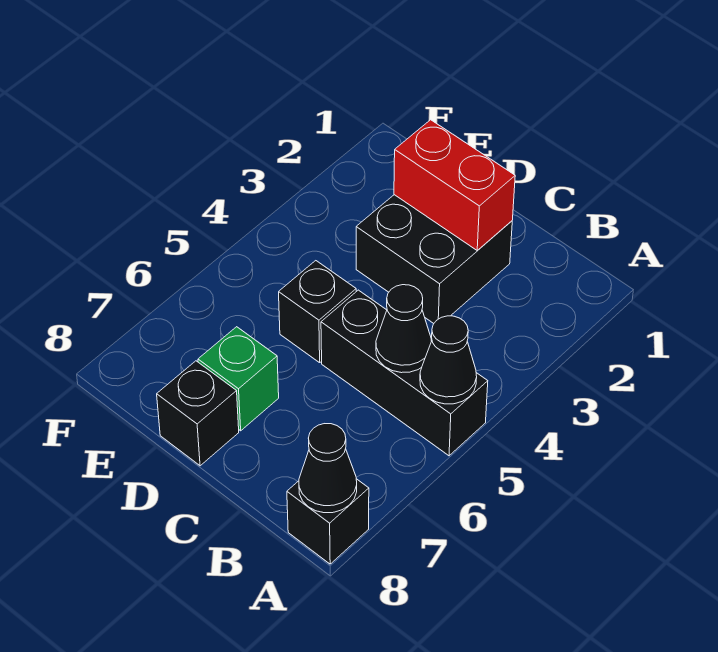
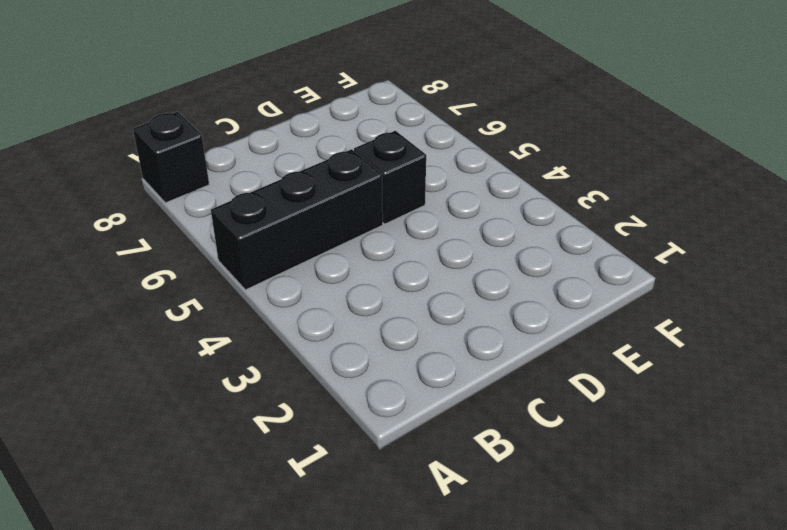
none -> black brick C2:D3 level 1
none -> green brick D7 level 1

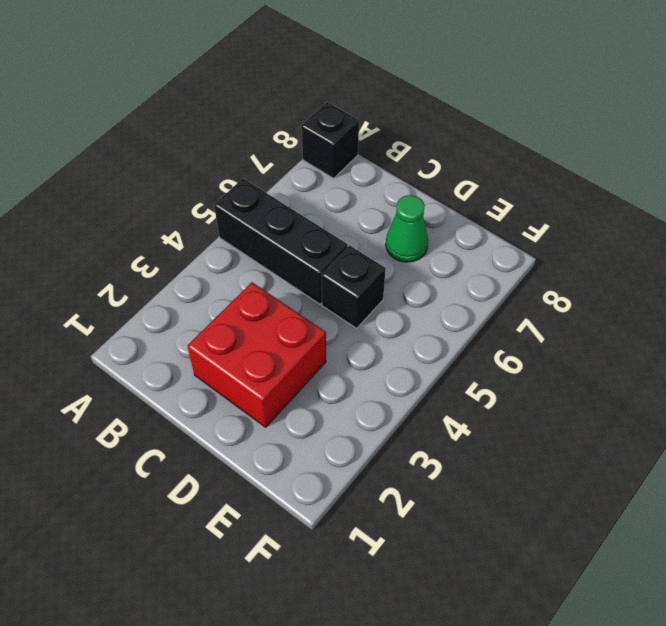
red brick C2:D3 level 1 -> black brick C2:D3 level 1
green cone D7 level 1 -> green brick D7 level 1
none -> black brick D8 level 1
none -> black cone A5 level 2

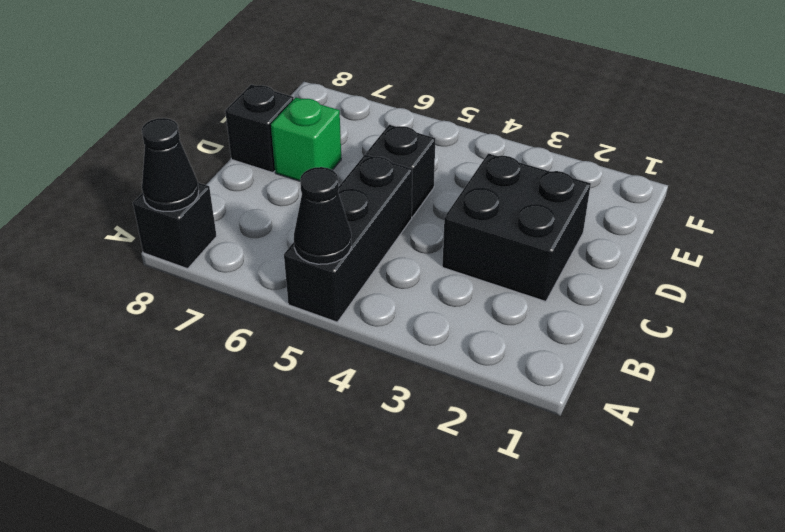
none -> black cone B5 level 2
none -> red brick C2:D2 level 2

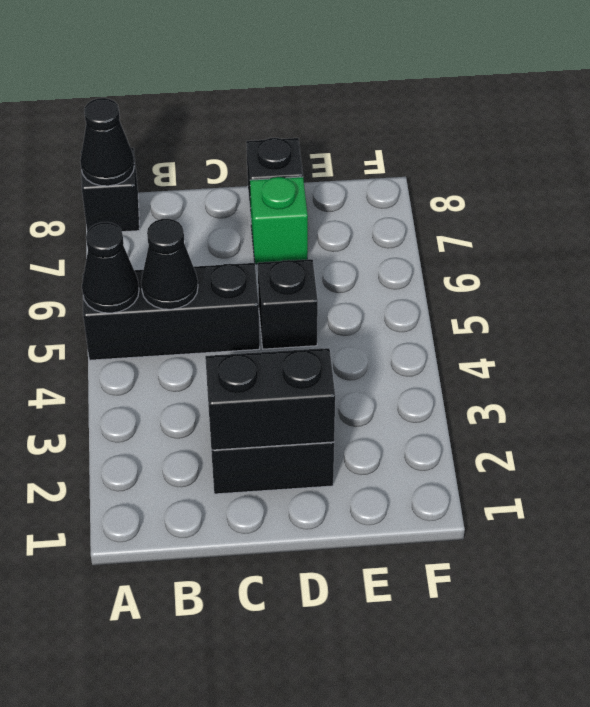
black brick C2:D2 level 2 -> red brick C2:D2 level 2

